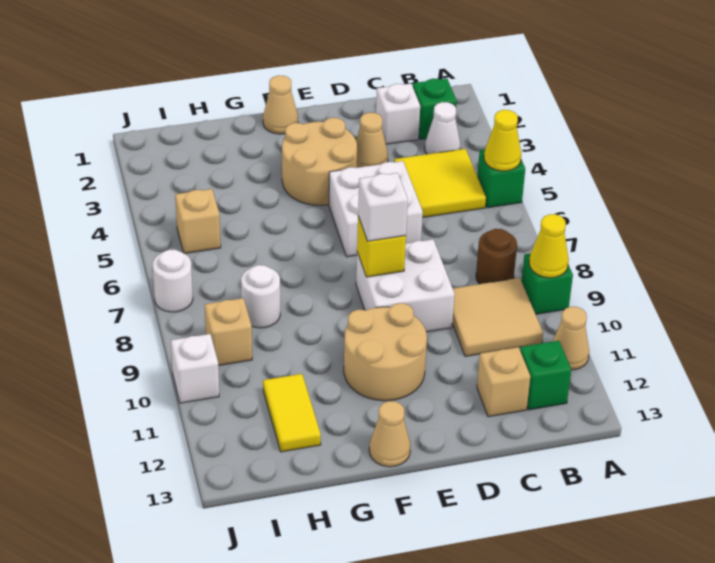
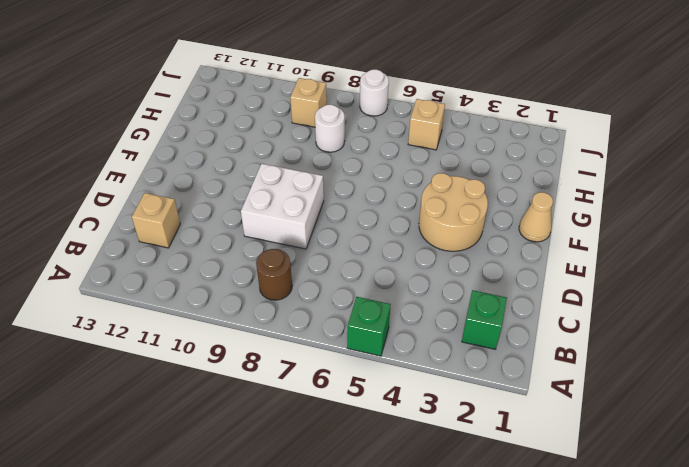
none -> green brick A9 level 1
none -> tan cone A11 level 1
none -> white cone B3 level 1

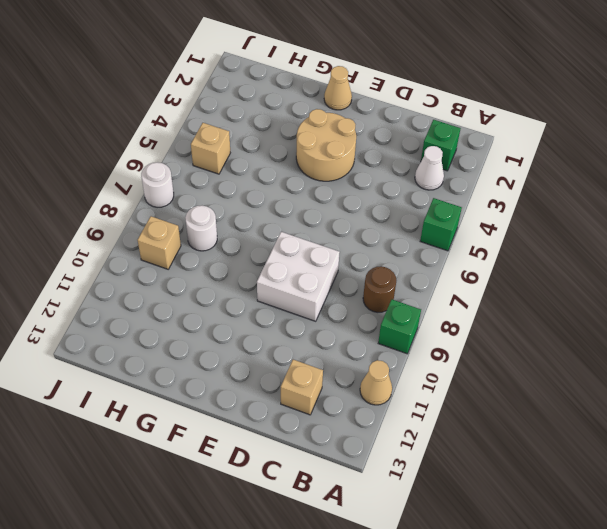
none -> yellow tile B4:C5 level 1
none -> tan tile B9:C10 level 1
none -> green brick B12 level 1

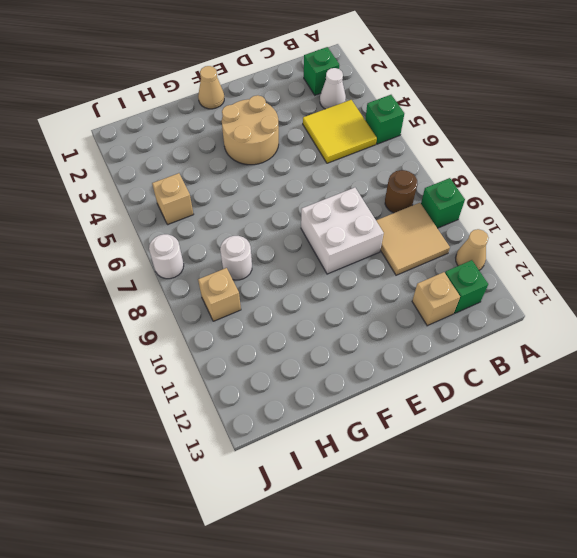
none -> white brick C2 level 1
none -> tan cone D3 level 1
none -> white brick D5:E6 level 1

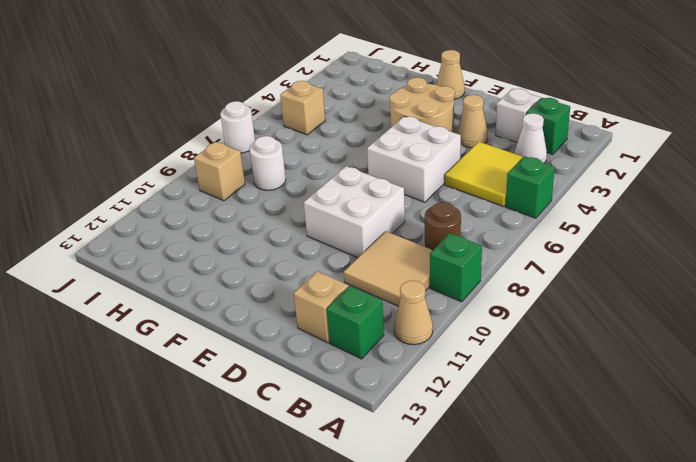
none -> tan round brick E10:F11 level 1
none -> tan cone F13 level 1
none -> yellow tile H11:H12 level 1

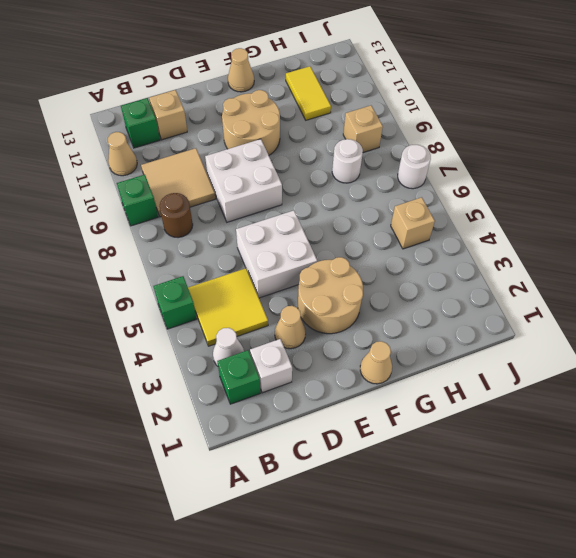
none -> white brick J10 level 1
none -> yellow cone A5 level 2
none -> yellow cone A9 level 2

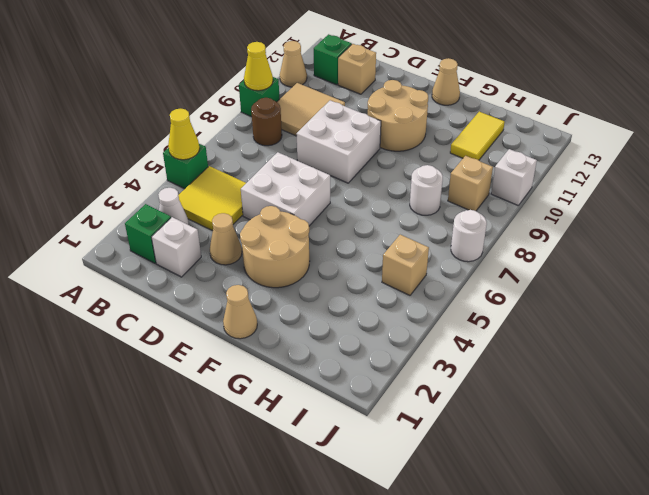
none -> yellow brick E8 level 2
none -> white brick E8 level 3

